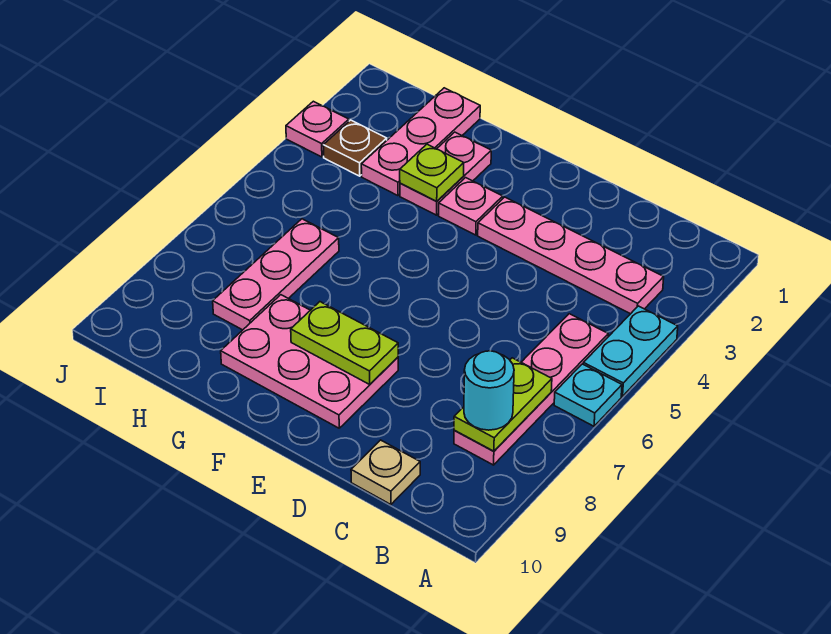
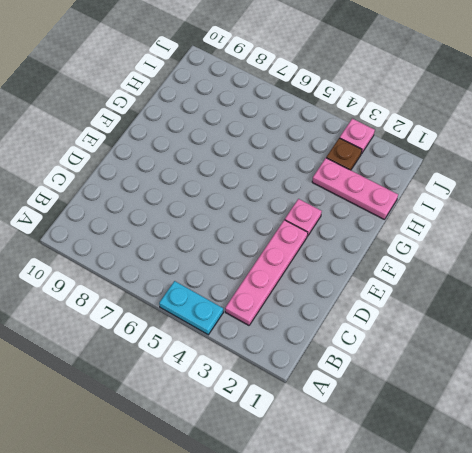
none -> cyan plate A6 level 1
none -> pink plate B5:B8 level 1
none -> tan plate C10 level 1

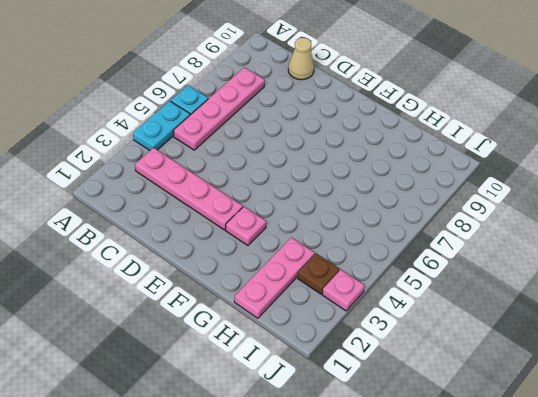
tan cone C10 level 1 -> tan plate C10 level 1
none -> pink plate E8:G9 level 1
none -> pink plate G2:G3 level 1
none -> pink plate H6:H8 level 1

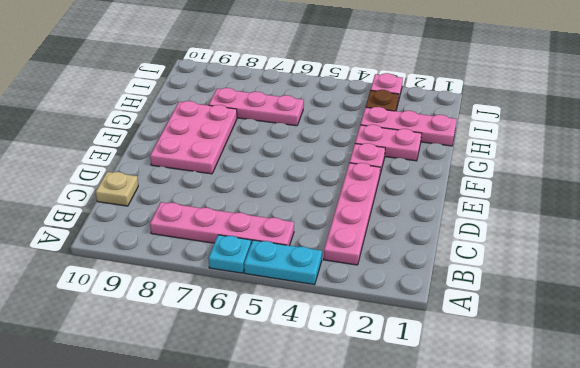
none -> lime plate B7:B8 level 2
none -> lime plate E8:F8 level 2
none -> lime plate G3 level 2

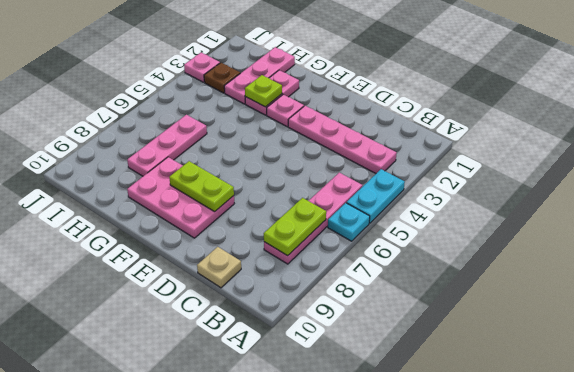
none -> cyan round brick B8 level 3

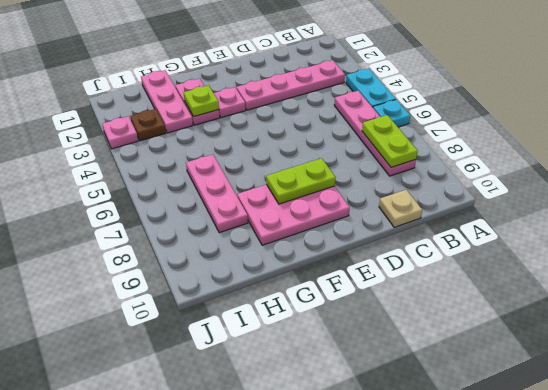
none -> cyan round brick B8 level 3

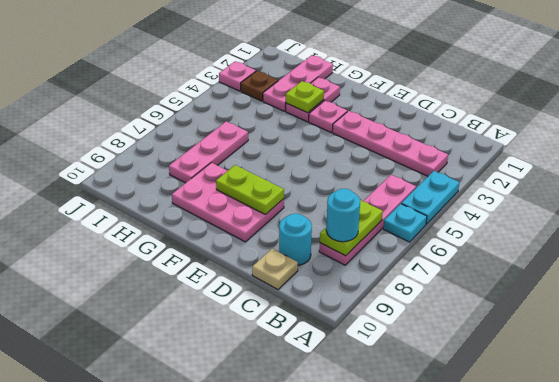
cyan round brick C9 level 1 -> none

